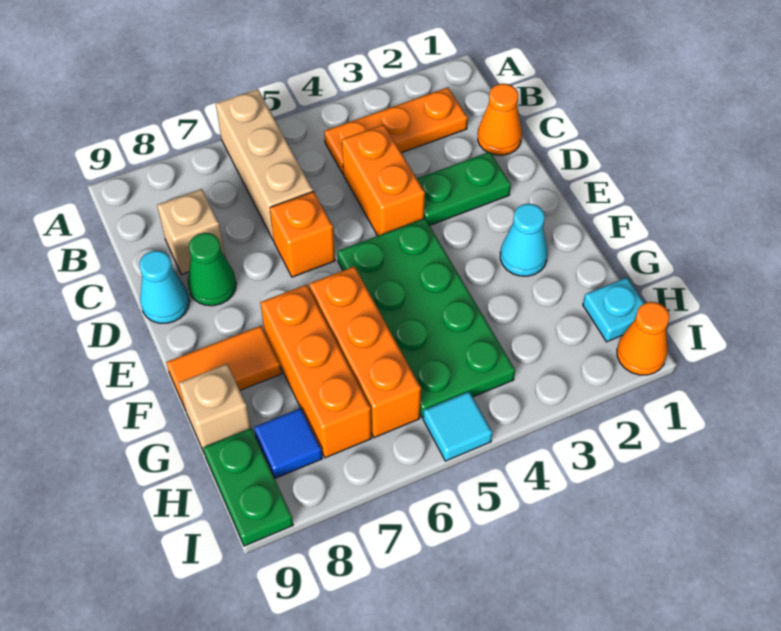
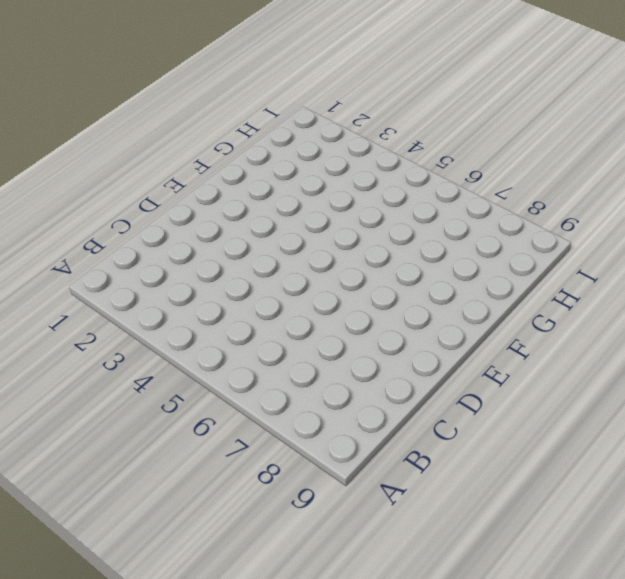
none -> tan brick A6:C6 level 1
none -> orange plate B2:B4 level 1
none -> orange cone C1 level 1

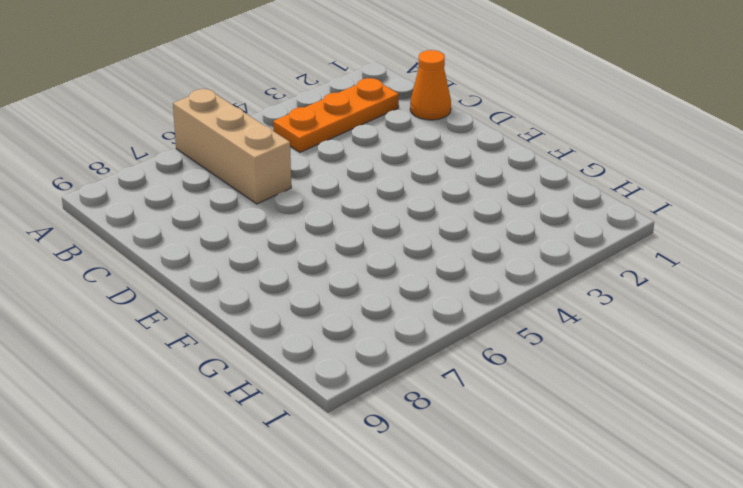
none -> orange brick C4:D4 level 1
none -> tan brick C8 level 1
none -> green plate D2:D3 level 1

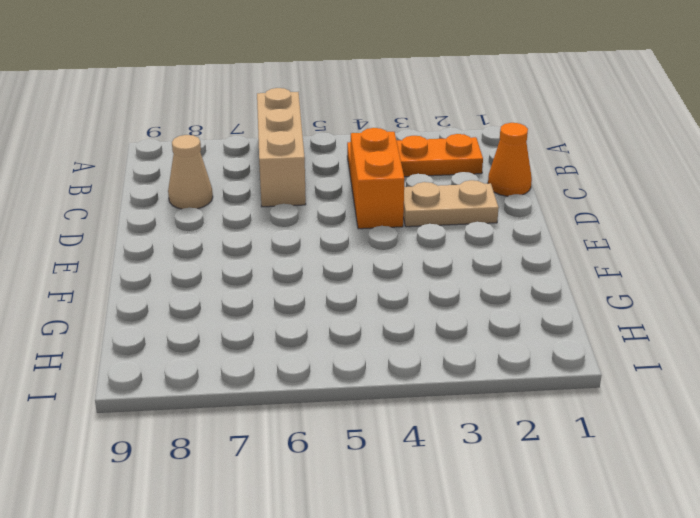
tan cone C8 level 1 -> tan brick C8 level 1
tan plate D2:D3 level 1 -> green plate D2:D3 level 1
none -> orange brick D6 level 1
none -> green cone D8 level 1
none -> cyan cone D9 level 1

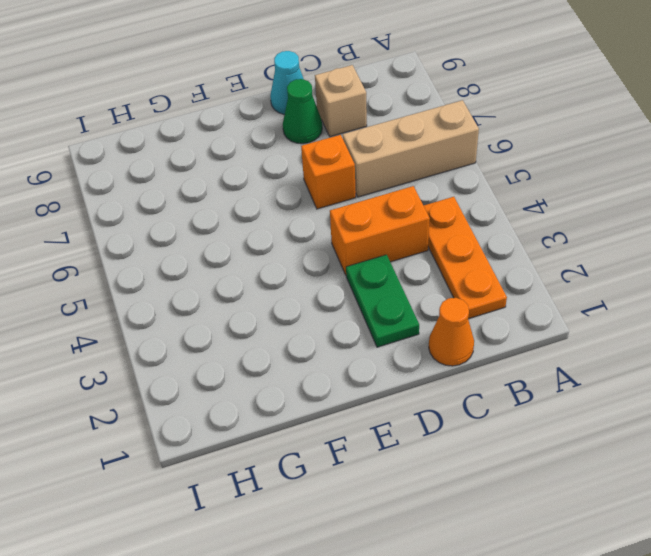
none -> green plate E4:H5 level 1
none -> cyan cone F2 level 1
none -> orange brick F6:H6 level 1

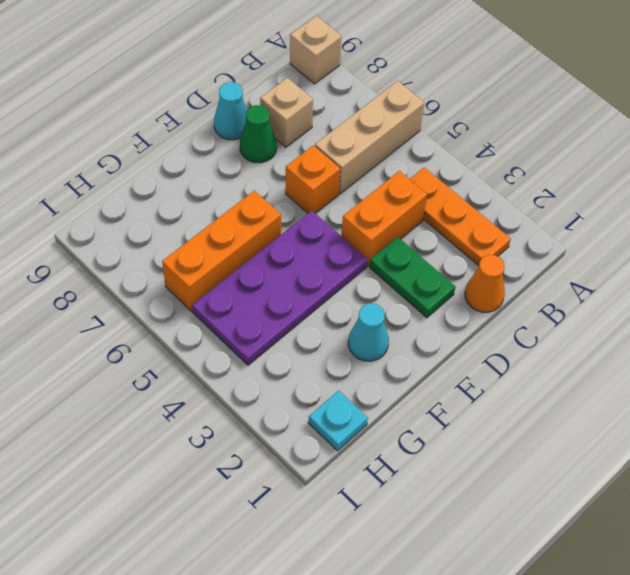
tan brick A9 level 1 -> tan brick G9 level 1
purple plate E4:H5 level 1 -> green plate E4:H5 level 1
none -> orange brick F7:H7 level 1
none -> orange tile F8:F9 level 1
none -> blue tile H8 level 1

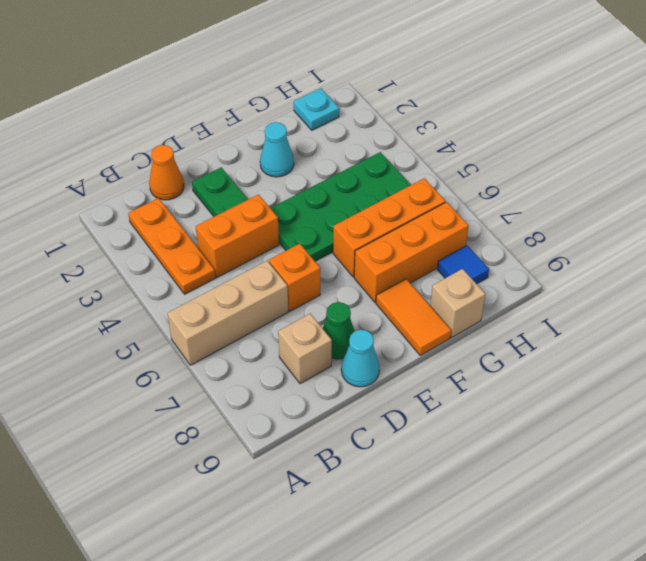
none -> green plate H9:I9 level 1
none -> orange cone I1 level 1
none -> cyan tile I5 level 1

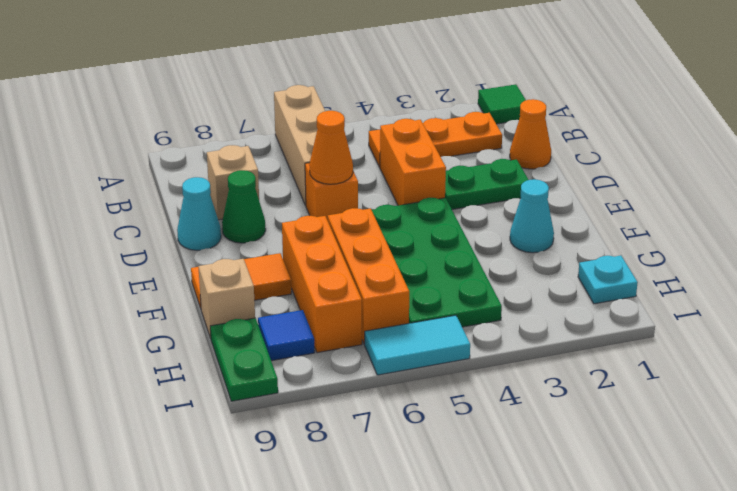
green tile A1 level 1 -> none
orange cone D6 level 2 -> orange cone I1 level 1
cyan tile I5:I6 level 1 -> cyan tile I5 level 1

